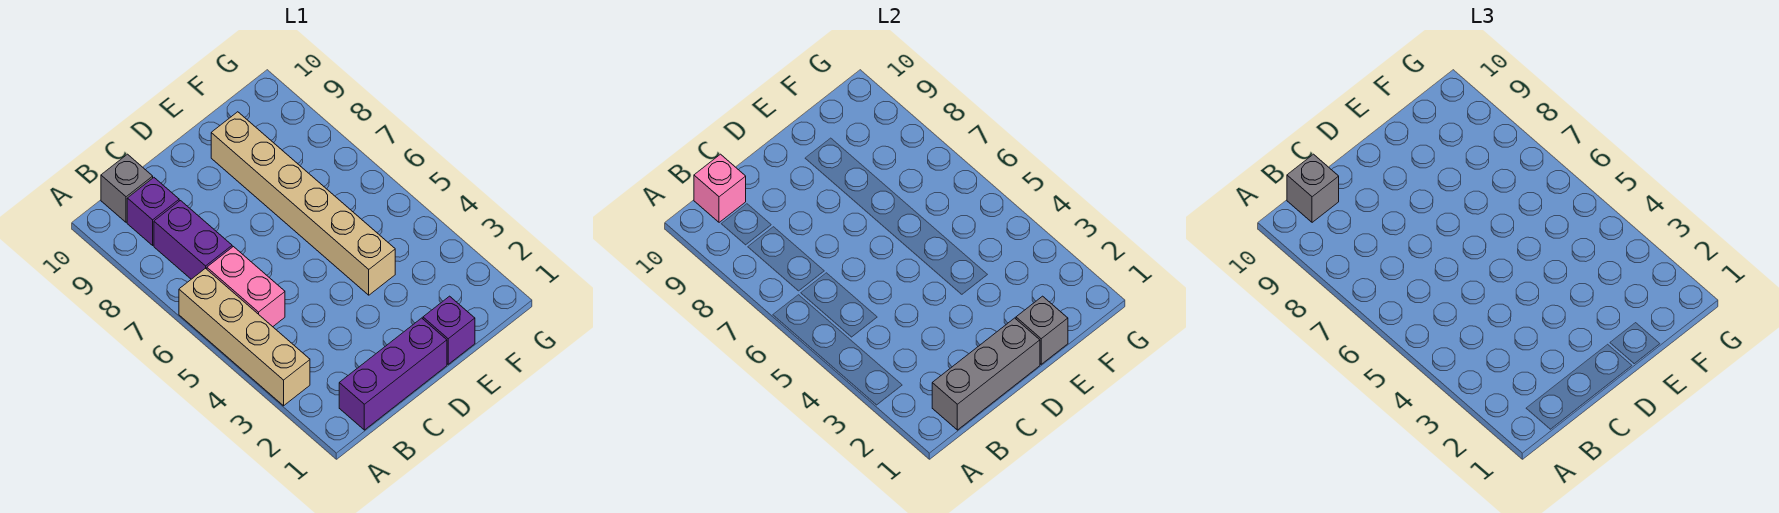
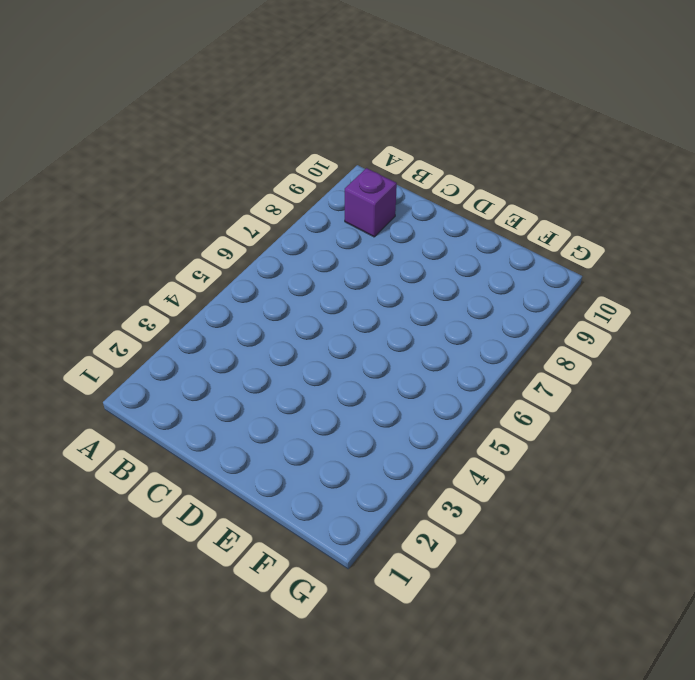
none -> tan brick A3:A6 level 1
none -> purple brick B1:D1 level 1
none -> pink brick B5:B6 level 1

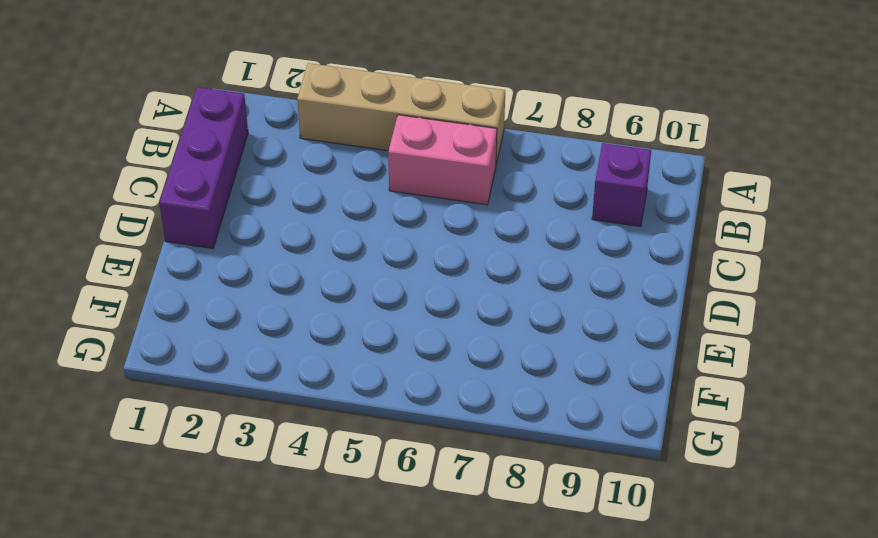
none -> purple brick B7:B8 level 1
none -> grey brick B10 level 1
none -> purple brick E1 level 1

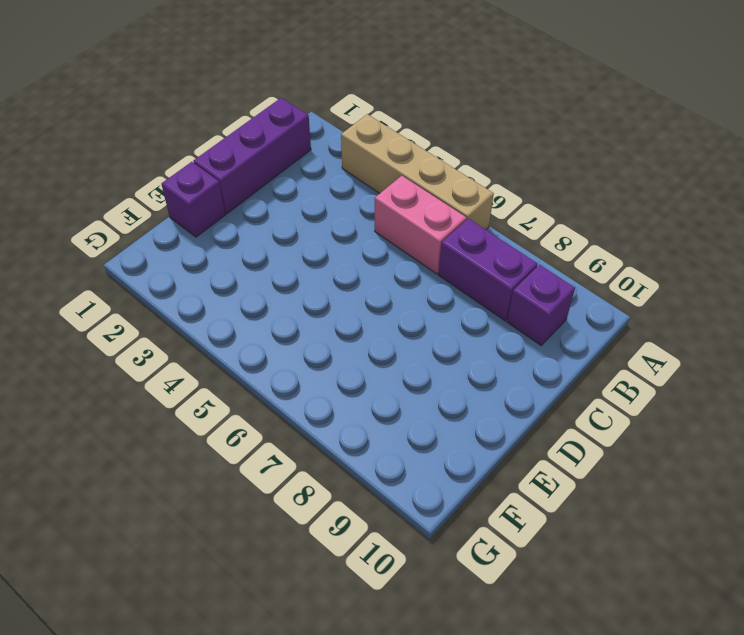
none -> grey brick B10 level 1
none -> tan brick E4:E9 level 1
none -> grey brick B1:D1 level 2

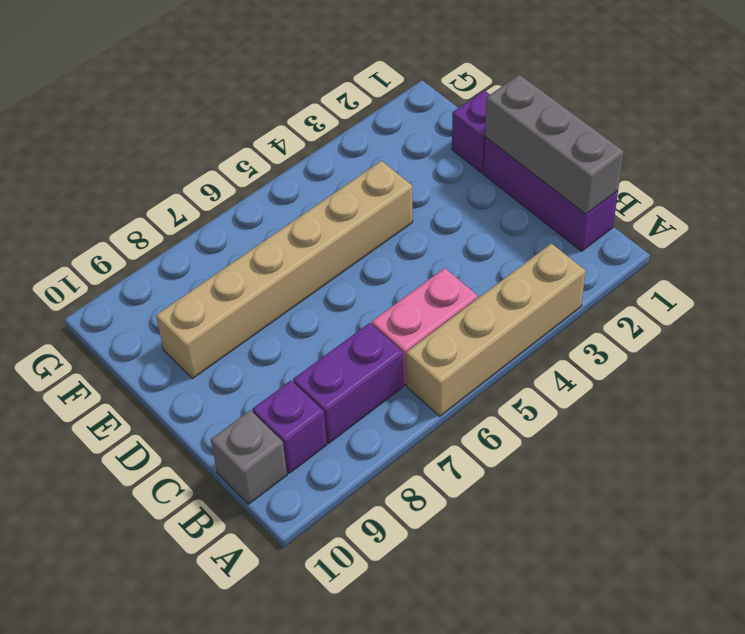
none -> pink brick B10 level 2
none -> grey brick E1 level 2
none -> grey brick B10 level 3

